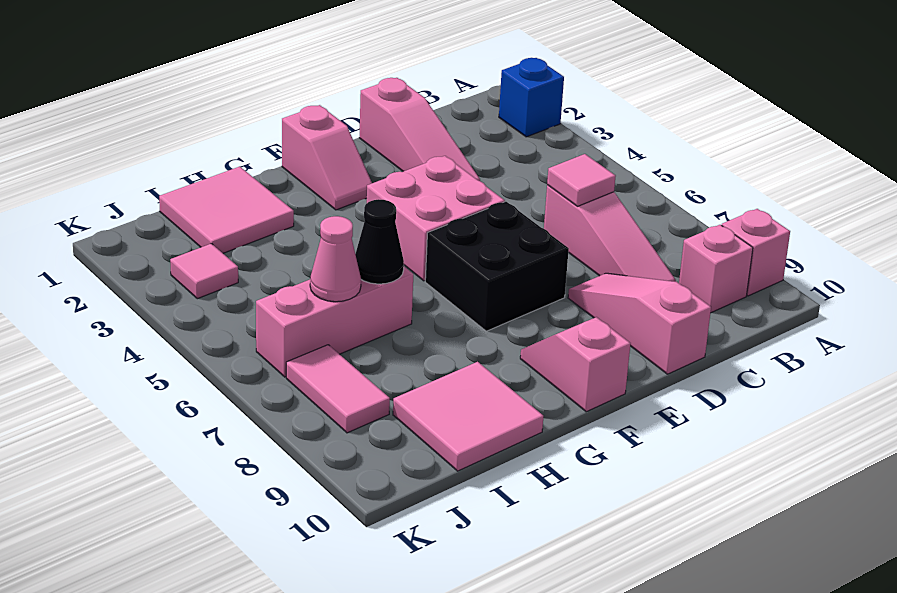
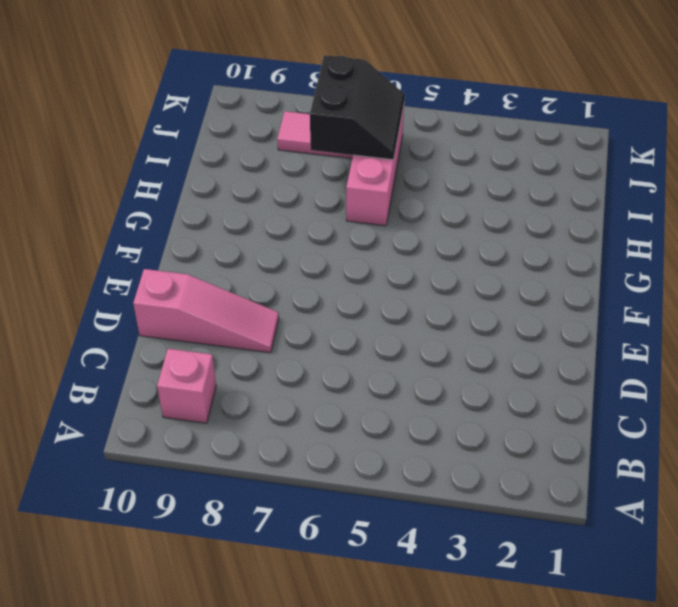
black slope I6:J7 level 2 top 7 -> pink cone I6 level 2
none -> blue brick A2 level 1
none -> pink brick A9 level 1
none -> pink slope C6:C8 level 1 top 6

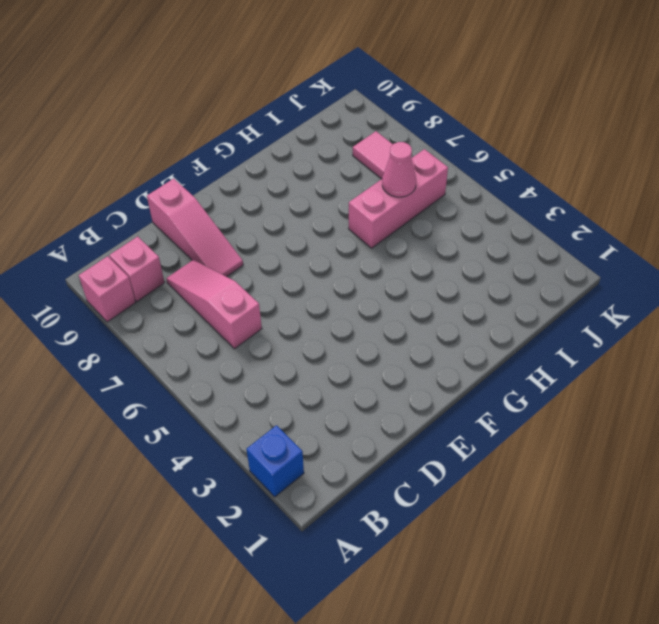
none -> pink slope D1:D3 level 1 top 1
none -> pink brick E4:F5 level 1
none -> black brick E6:F7 level 1

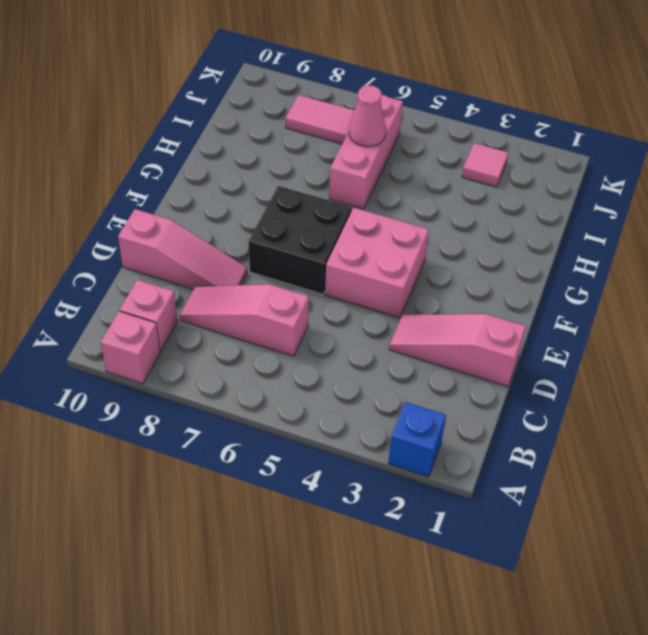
none -> pink slope F1:F2 level 1 top 1
none -> pink slope F9:F10 level 1 top 10
none -> pink tile H1:I2 level 1

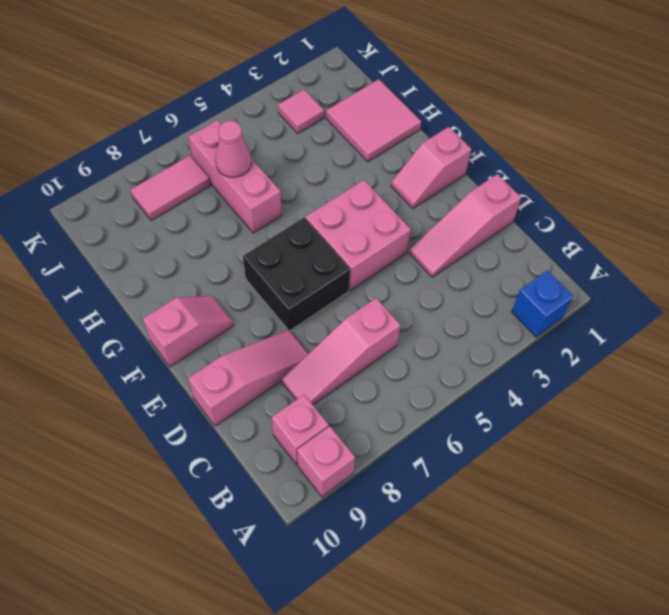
none -> pink tile H9:I10 level 1
none -> pink tile C6 level 2
none -> black cone H6 level 2

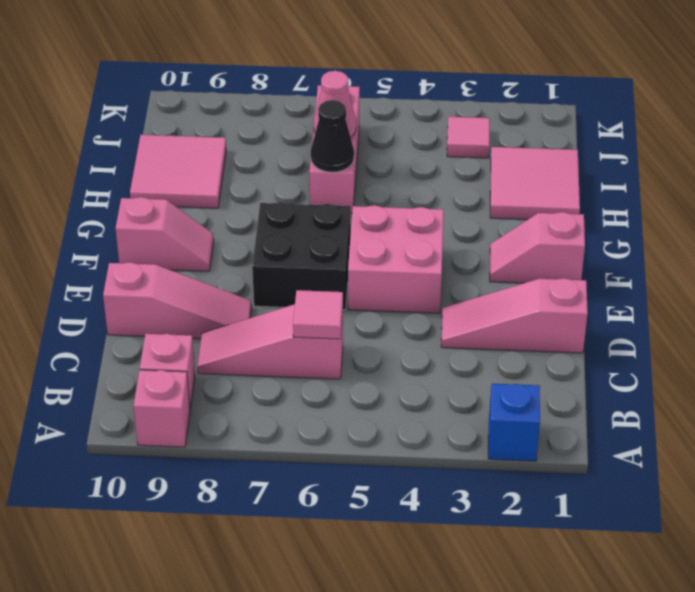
none -> pink tile J7:J8 level 1

